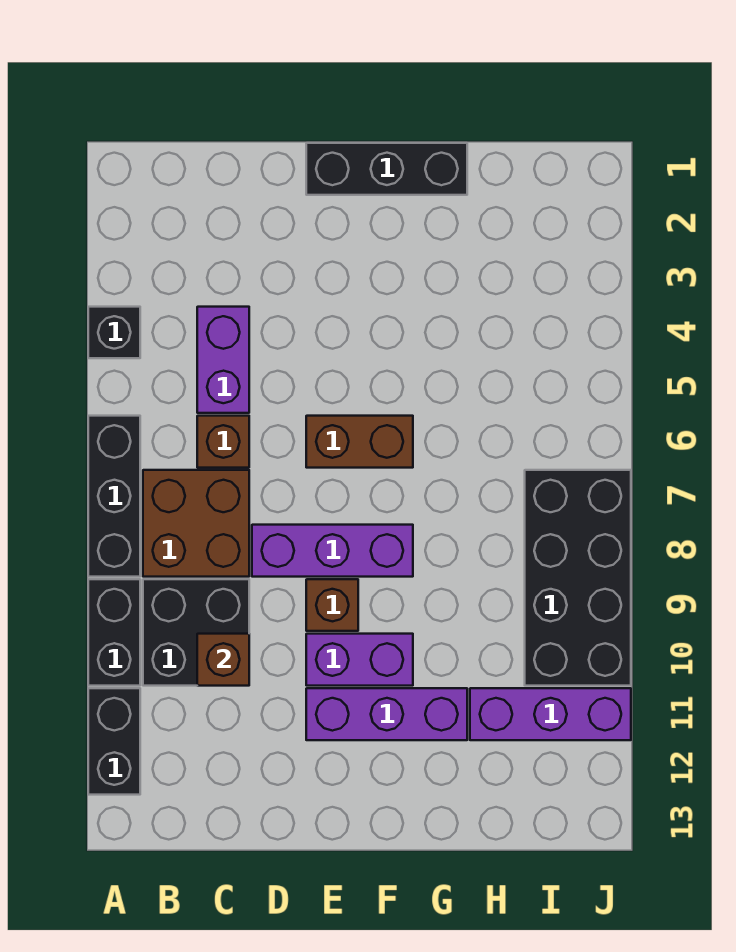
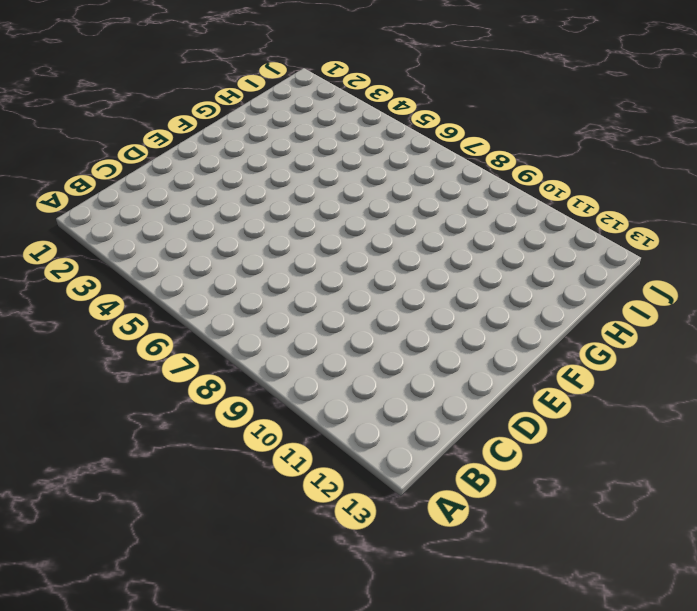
none -> black brick A4 level 1
none -> black brick A6:A8 level 1
none -> black brick A9:A10 level 1

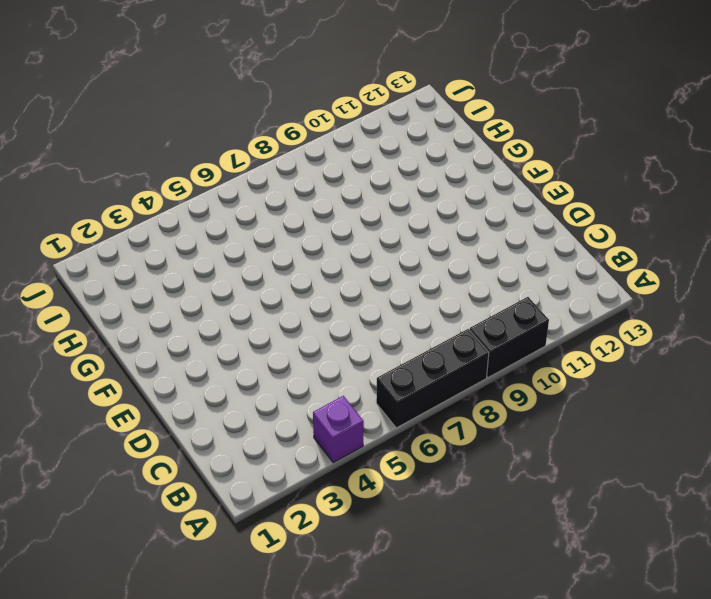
purple brick A4 level 1 -> black brick A4 level 1
none -> black brick A11:A12 level 1
none -> brown brick B7:C8 level 1
none -> black brick B9:C10 level 1

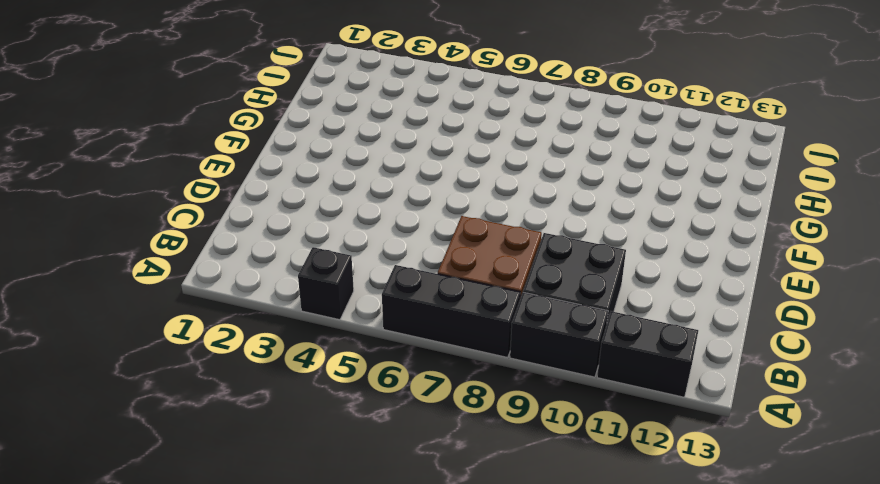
none -> purple brick C4:C5 level 1
none -> brown brick C6 level 1
none -> purple brick D8:F8 level 1

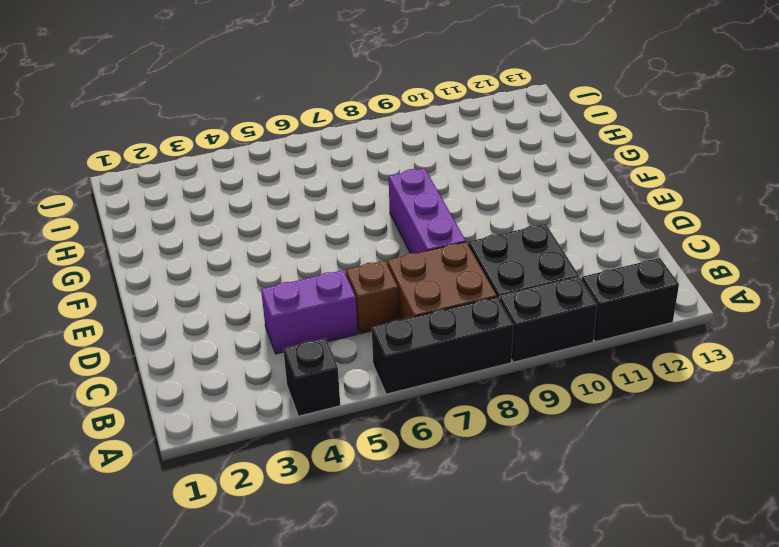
none -> black brick E1:G1 level 1
none -> brown brick E6:F6 level 1
none -> brown brick E9 level 1

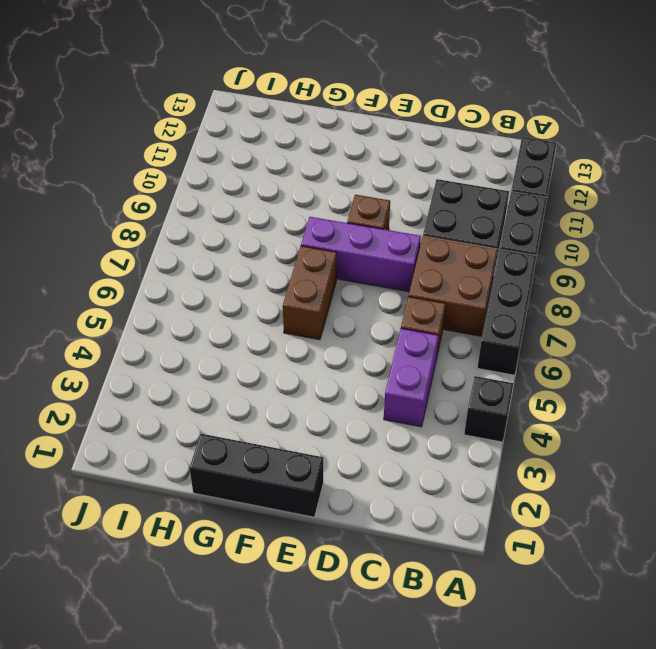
brown brick F6:F7 level 1 -> brown brick E6:F6 level 1
none -> purple brick E10:F10 level 1
none -> purple brick E11:G11 level 1
none -> purple brick H11:J11 level 1

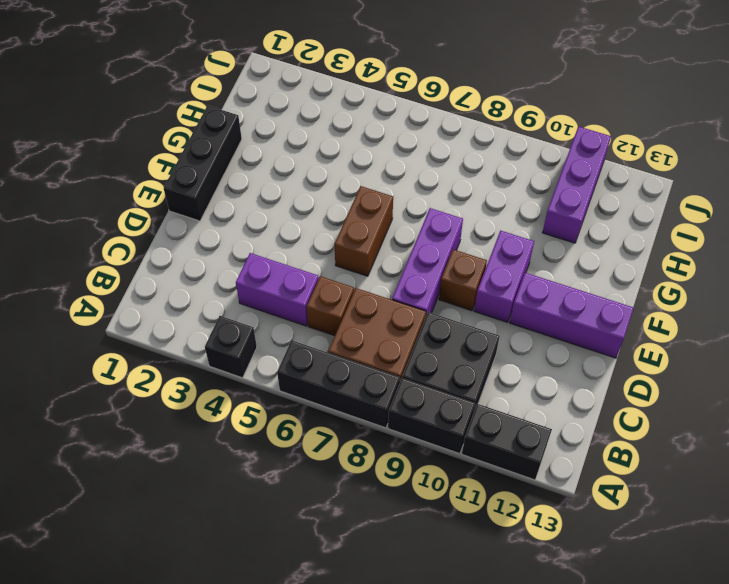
purple brick E11:E13 level 1 -> purple brick E11:G11 level 1
none -> black brick I7:J10 level 1
none -> brown brick C10 level 2

